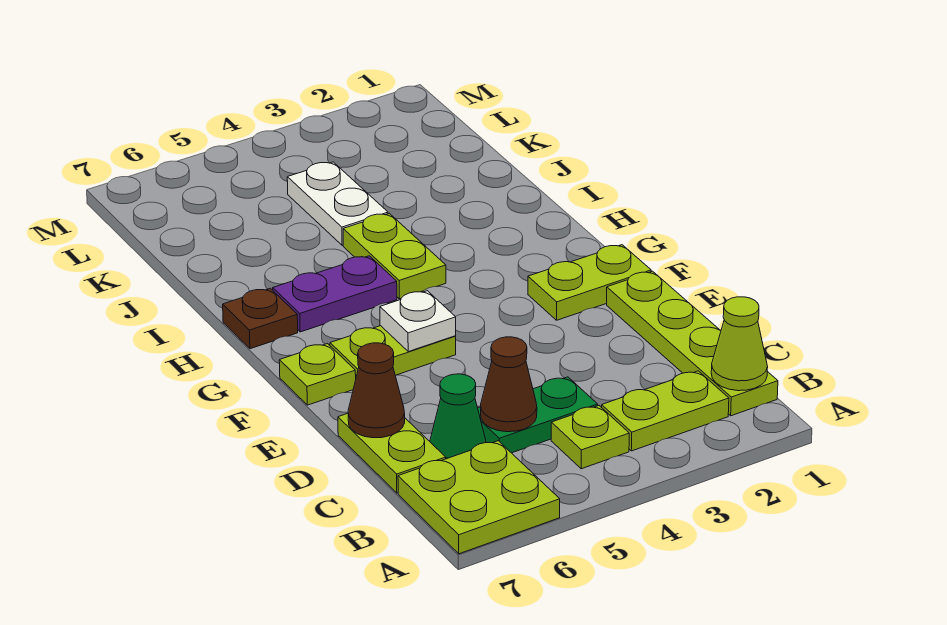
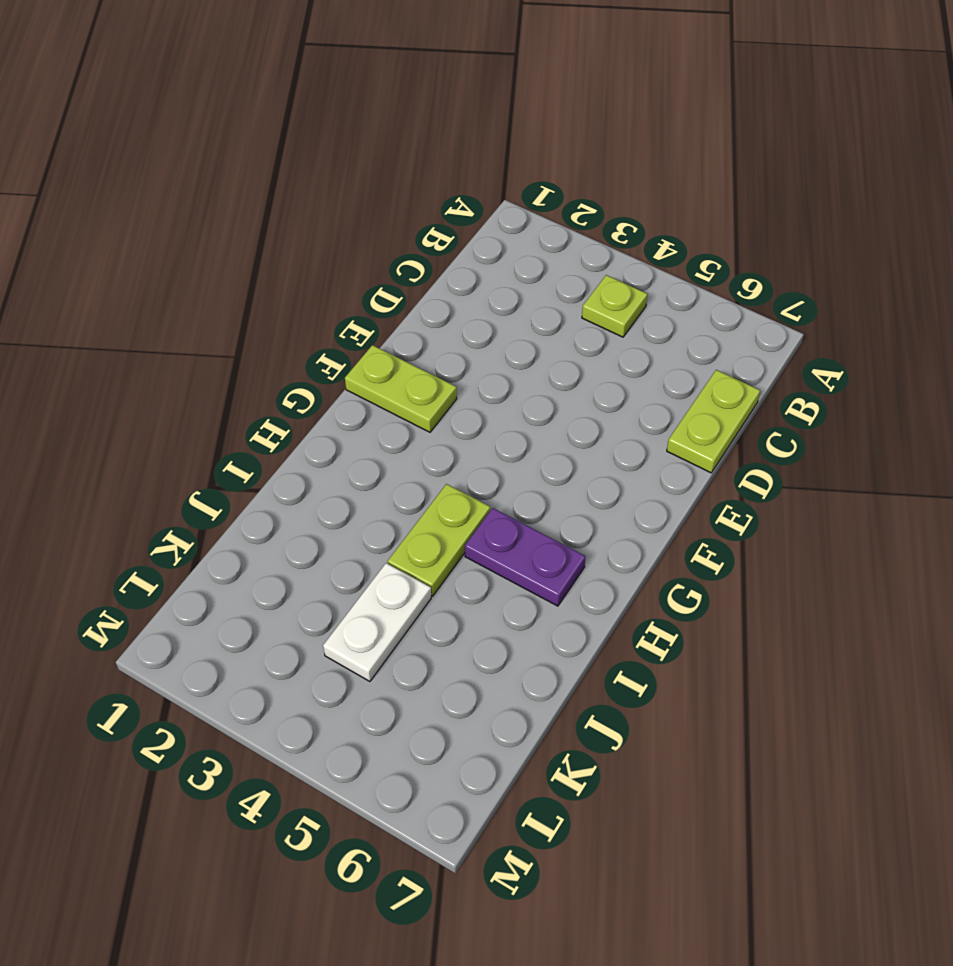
none -> lime plate A6:B7 level 1
none -> lime plate B1:E1 level 1
none -> lime plate B2:B3 level 1

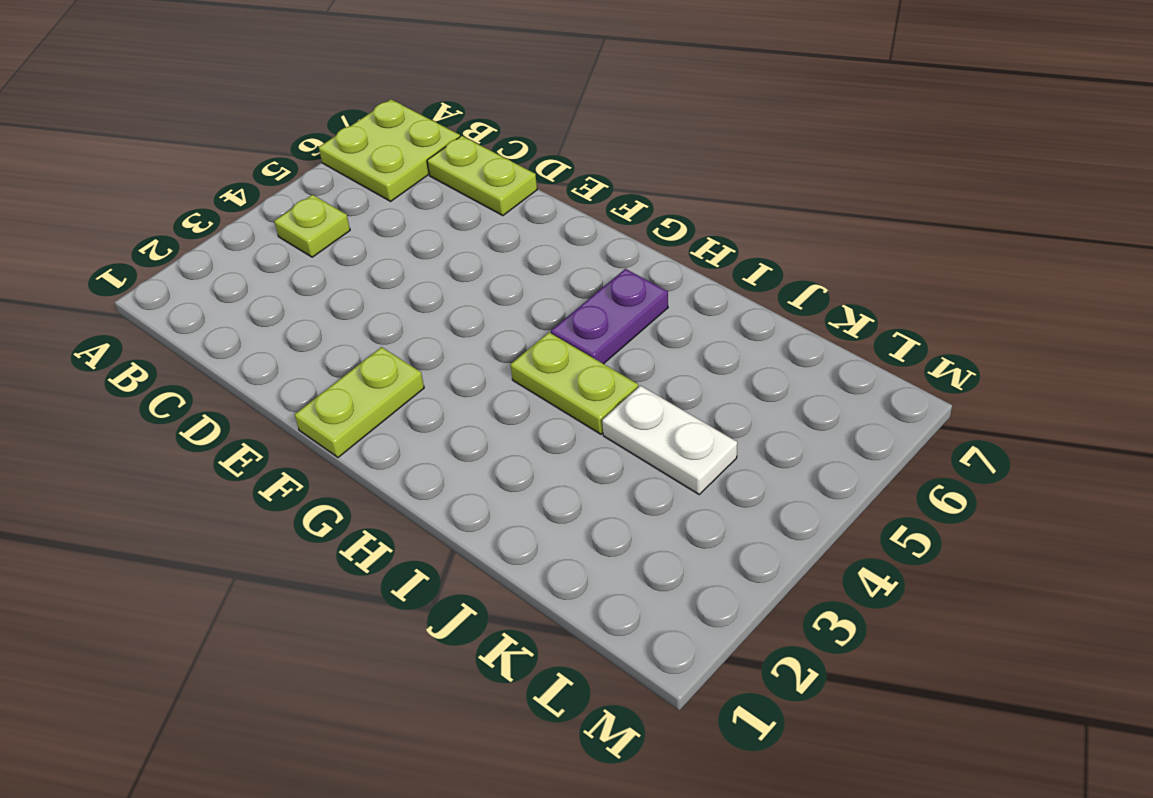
none -> lime plate B1:E1 level 1
none -> lime plate B2:B3 level 1
none -> green plate C4:C5 level 1

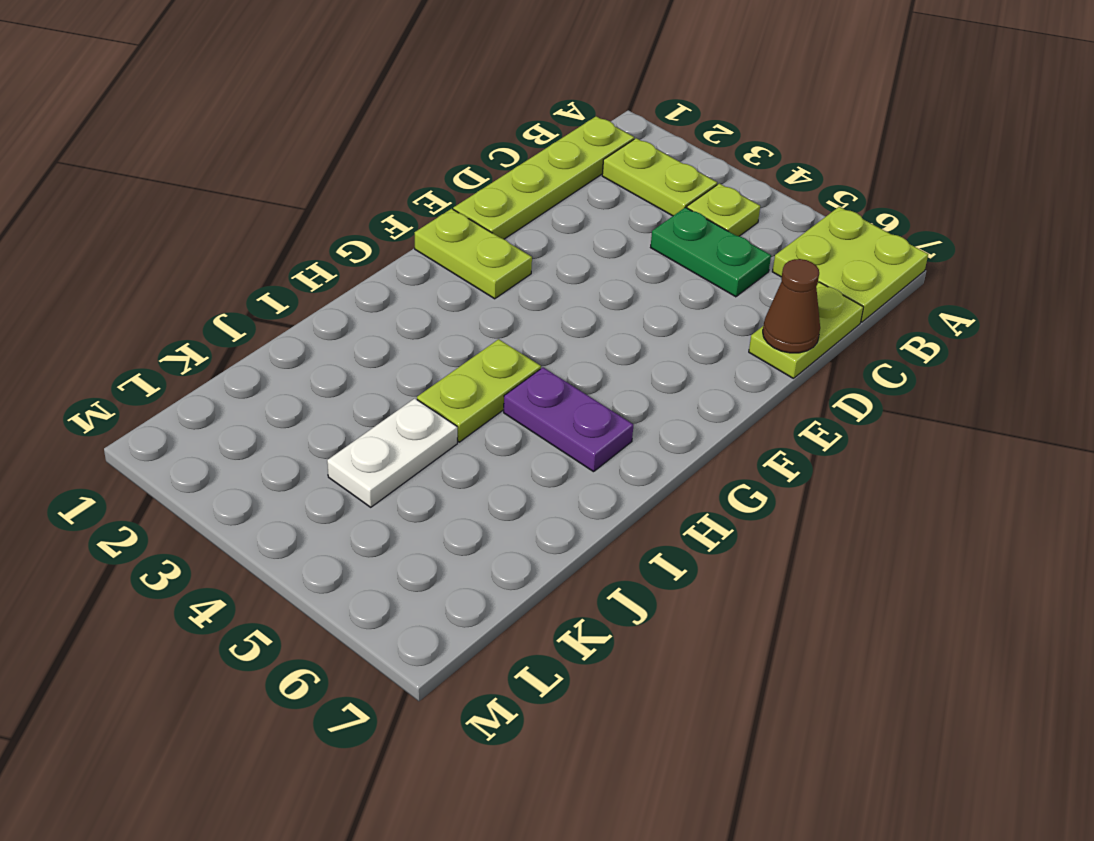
none -> green cone C6 level 1
none -> lime plate F5:F6 level 1
none -> lime plate F7 level 1

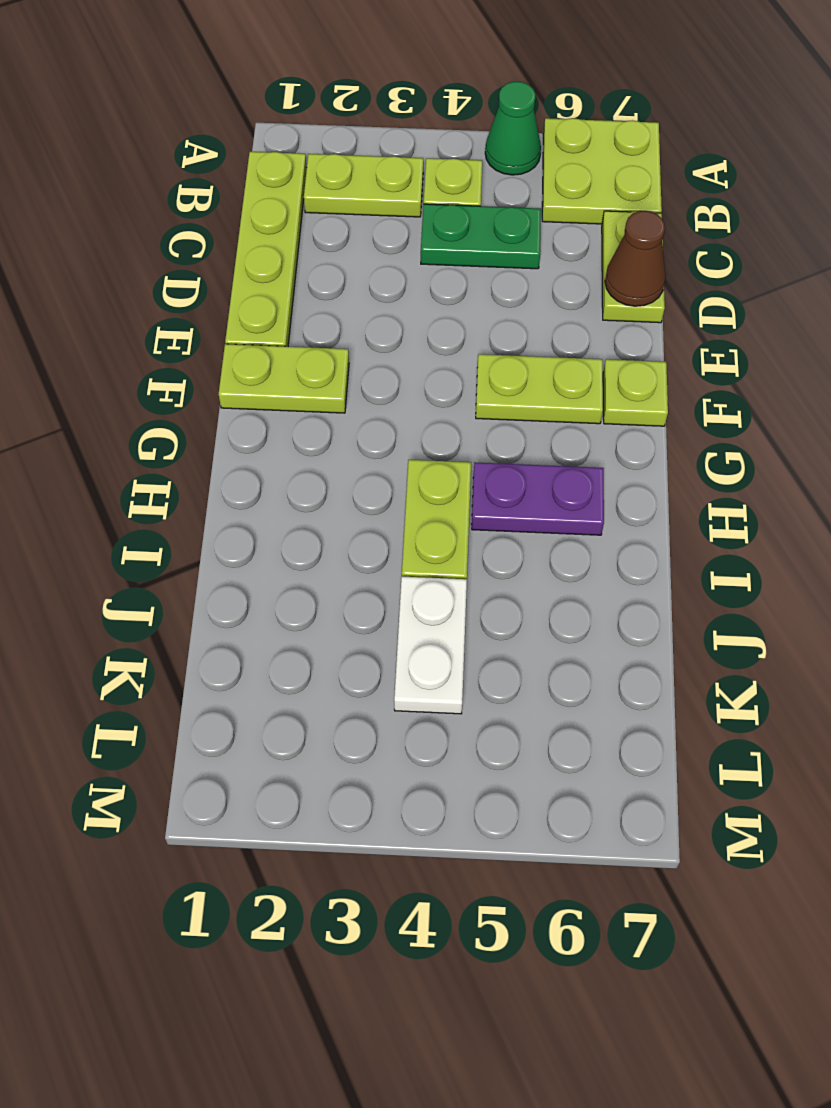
green cone A5 level 1 -> green cone C6 level 1
none -> brown plate H7 level 1
none -> lime cone B1 level 2
none -> brown cone C5 level 2

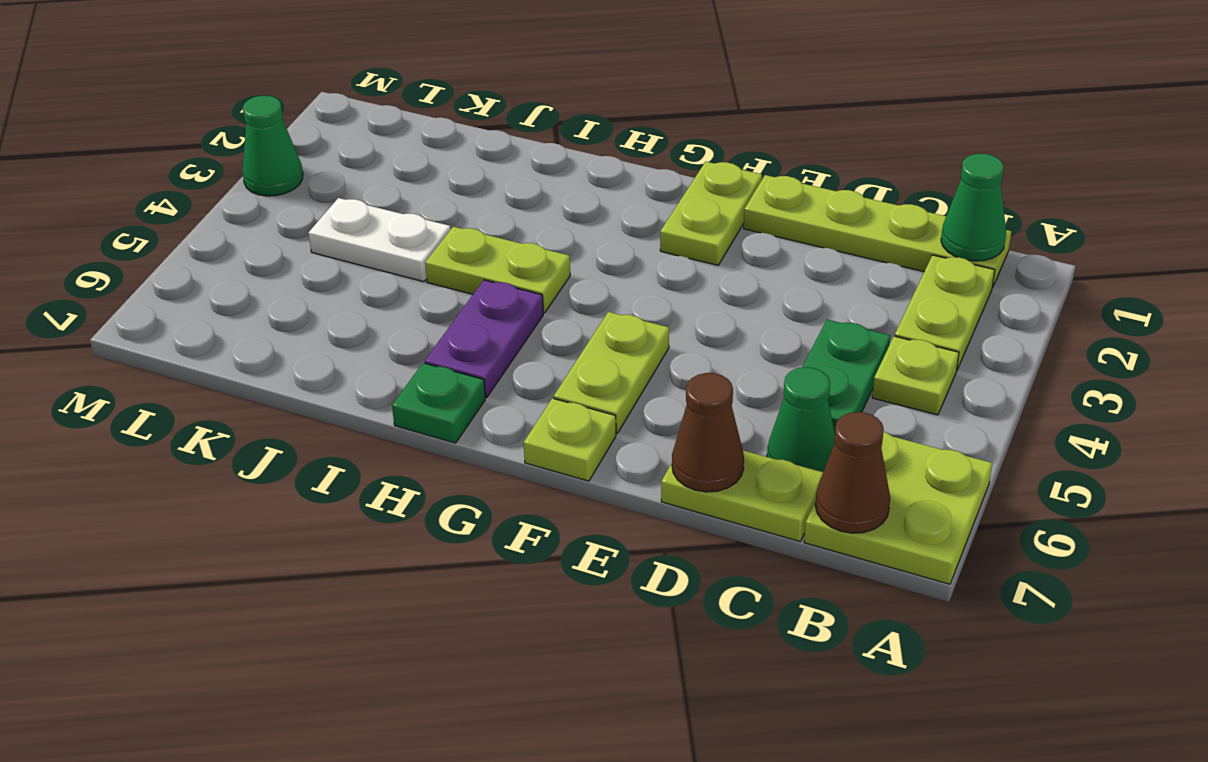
green cone B1 level 2 -> lime cone B1 level 2
brown cone B7 level 2 -> brown cone C5 level 2
green plate H7 level 1 -> brown plate H7 level 1
green cone M3 level 1 -> none
none -> white plate F5 level 2

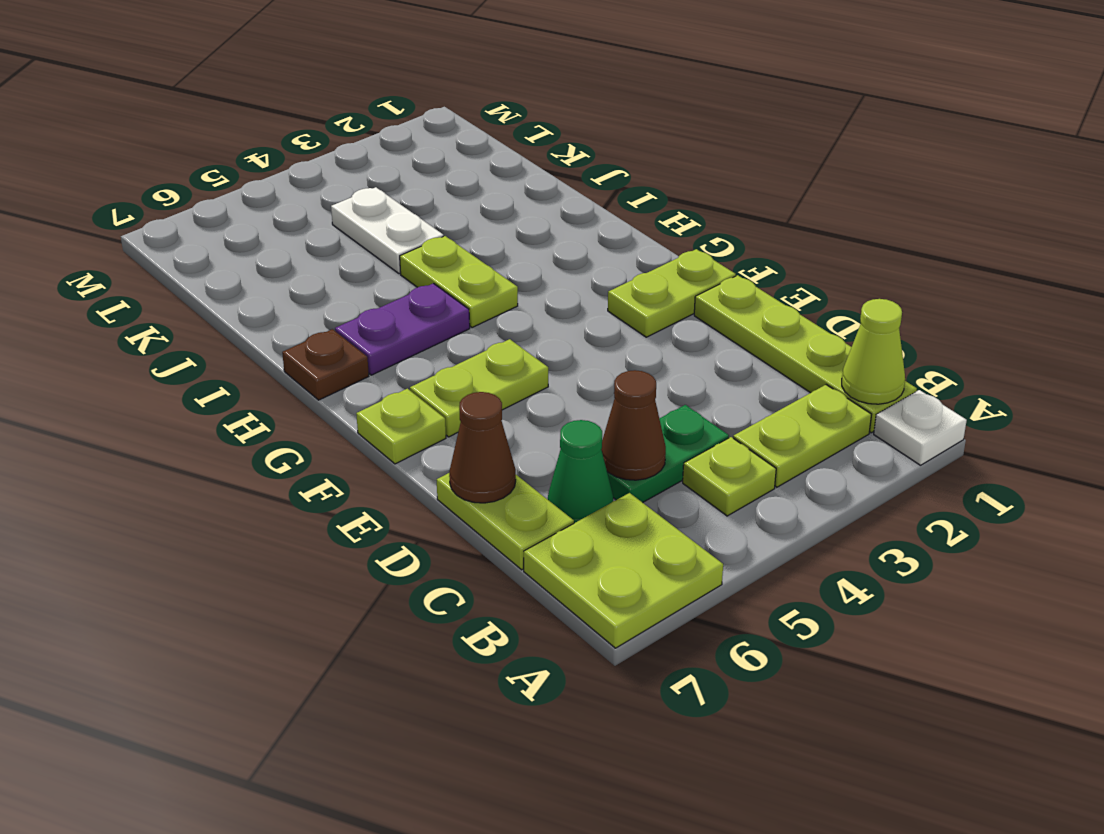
white plate A1 level 1 -> white plate F5 level 2

